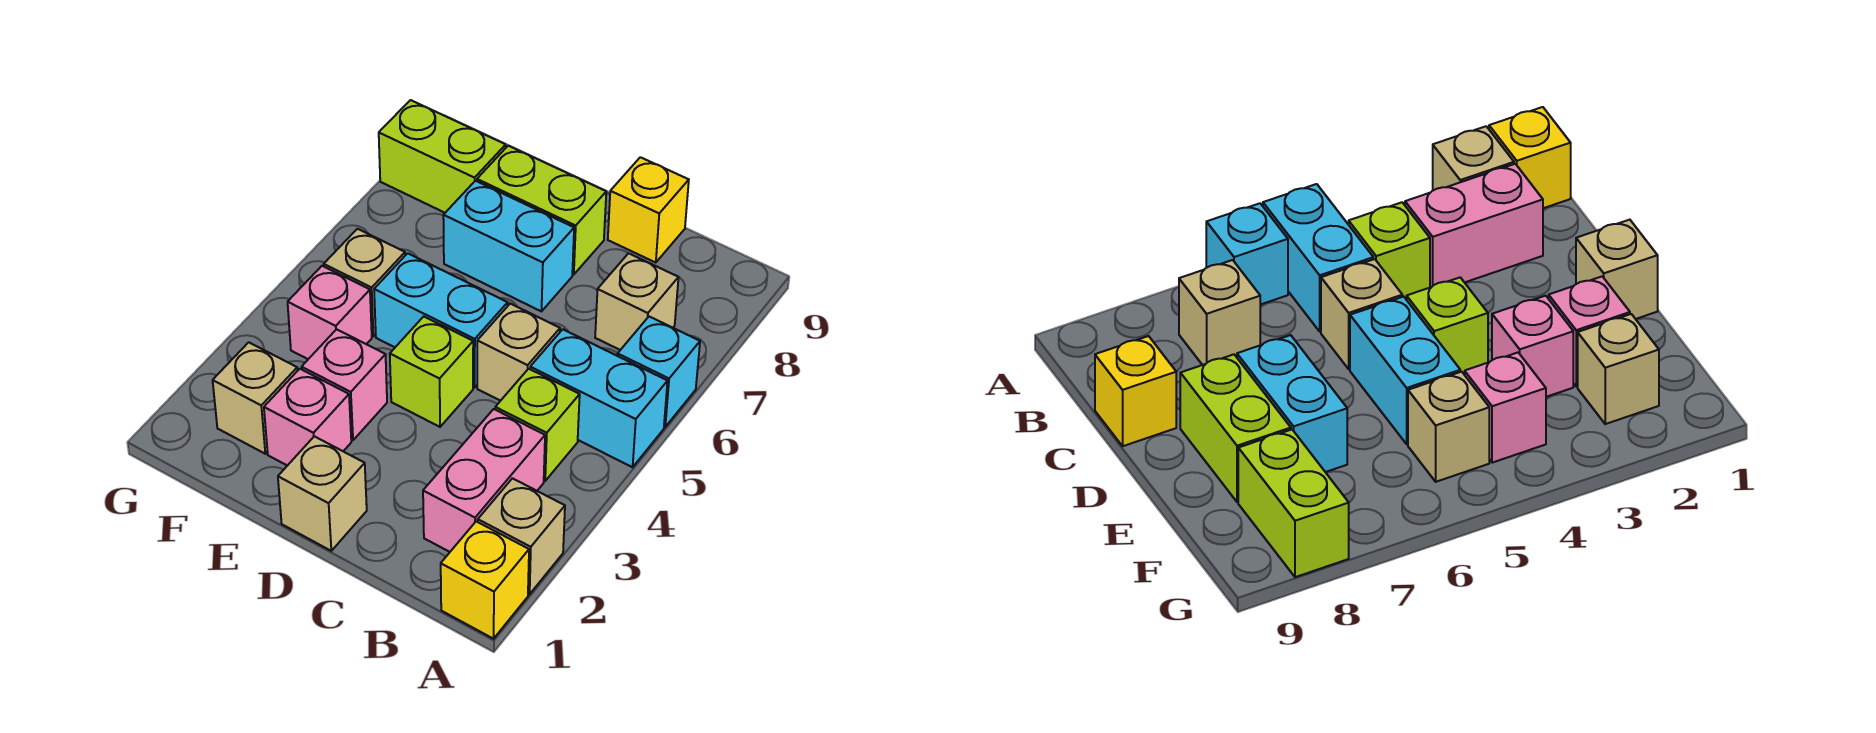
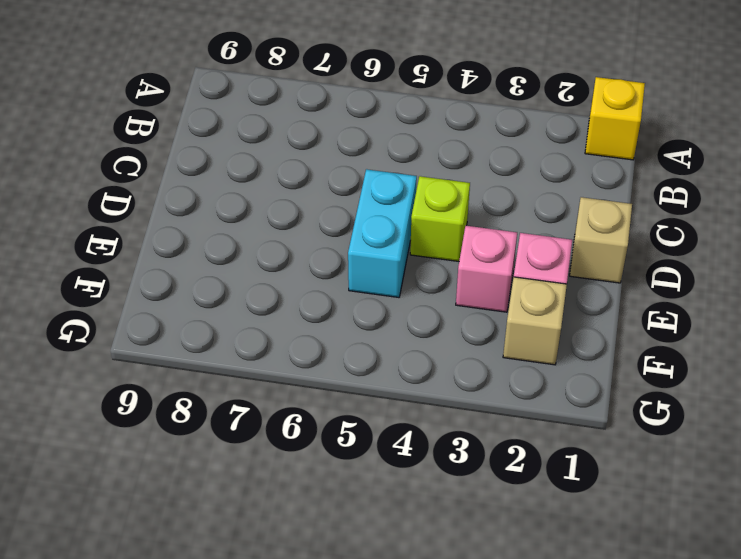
none -> tan brick A2 level 1
none -> cyan brick A5:B5 level 1
none -> cyan brick A6 level 1

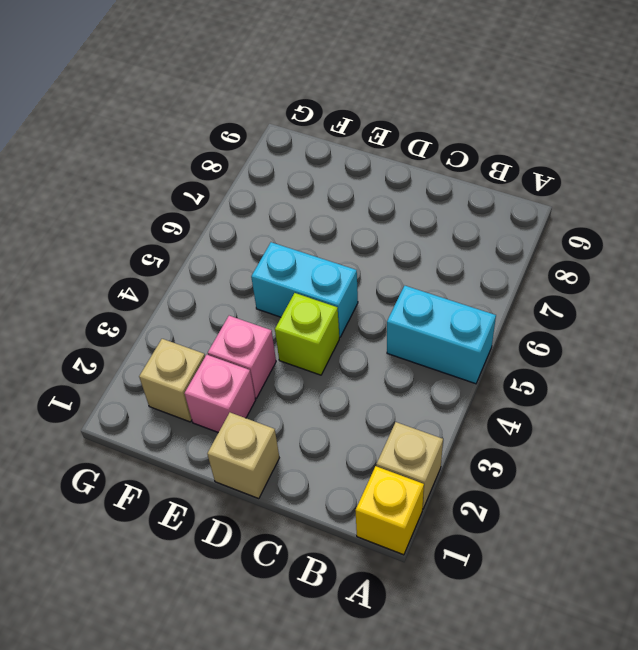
none -> cyan brick A6 level 1
none -> pink brick B2:B3 level 1
none -> lime brick B4 level 1

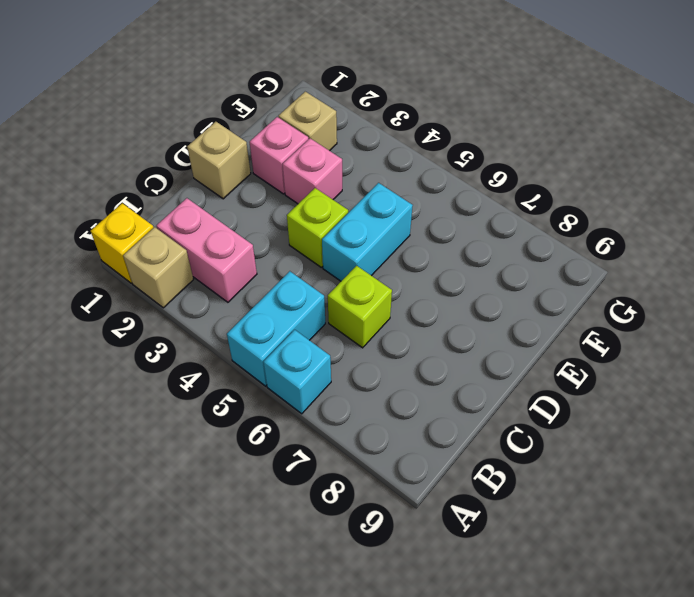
lime brick C6 level 1 -> lime brick B4 level 1
none -> tan brick B7 level 1
none -> tan brick C5 level 1
none -> yellow brick C9 level 1

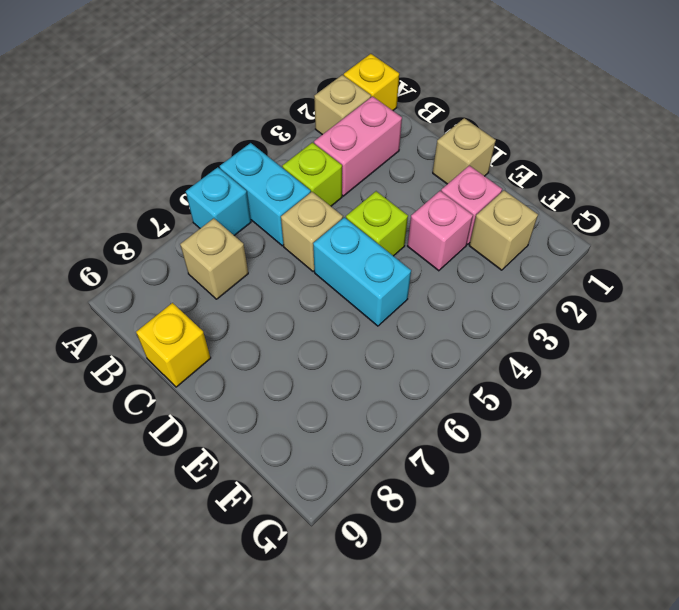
none -> cyan brick D7:E7 level 1
none -> lime brick D8:E8 level 1
none -> pink brick F4 level 1

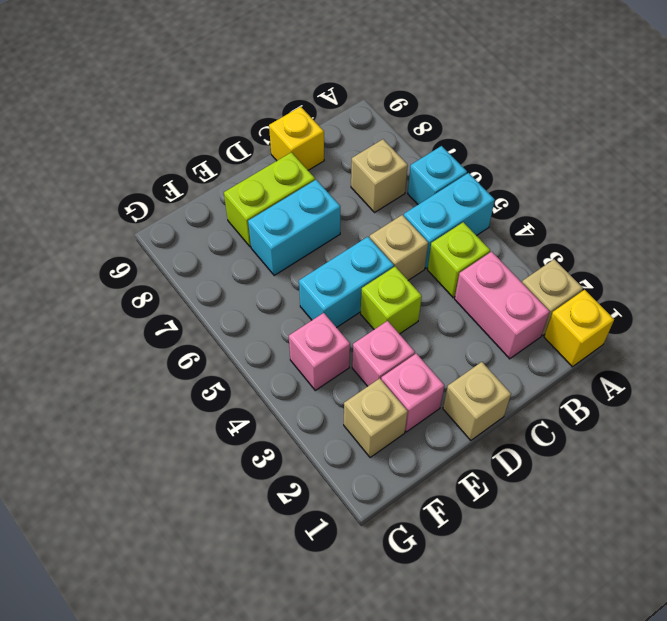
none -> tan brick F5 level 1
none -> lime brick F8:G8 level 1

